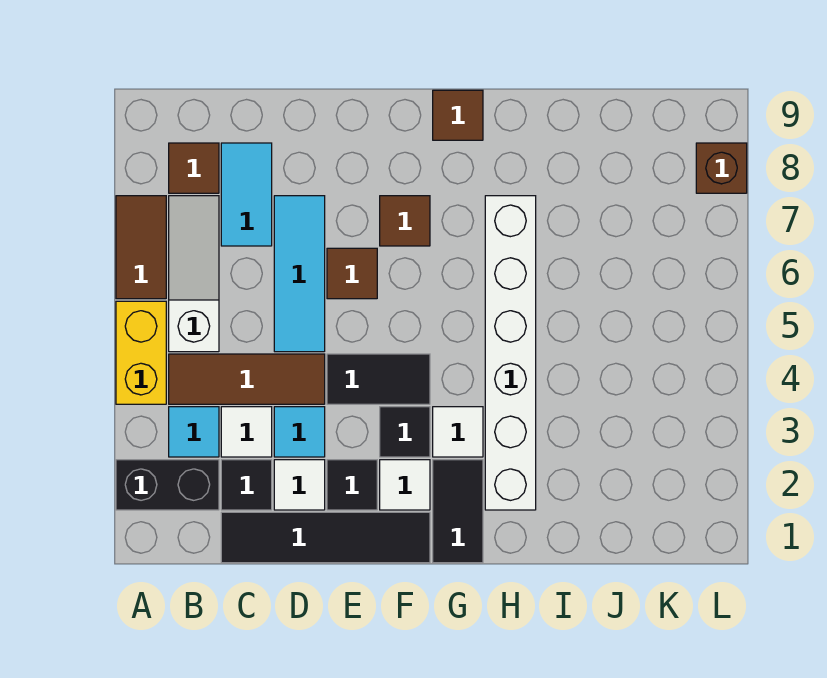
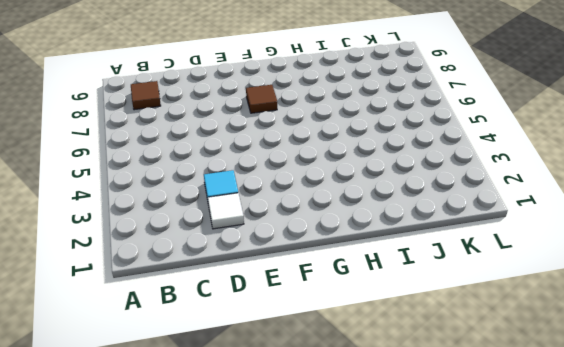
none -> black brick A2:B2 level 1
none -> yellow brick A4:A5 level 1
none -> brown tile A6:A7 level 1

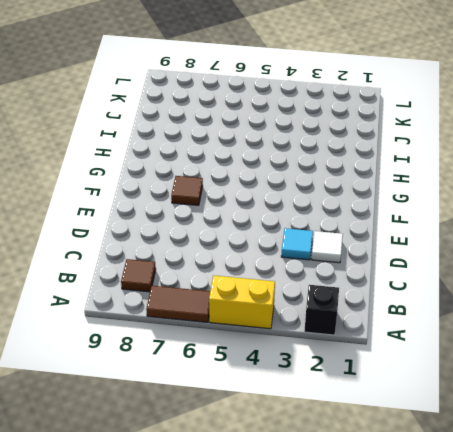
black brick A2 level 1 -> black brick A2:B2 level 1
none -> cyan tile B3 level 1
none -> brown tile B4:D4 level 1
none -> white slope B5:B7 level 1 top 5

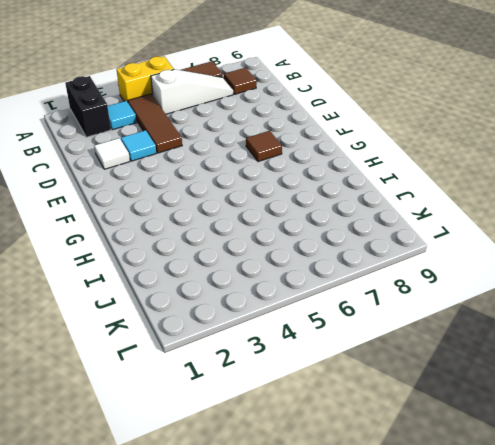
none -> black tile C1:F1 level 1
none -> black tile C2 level 1
none -> white tile C3 level 1

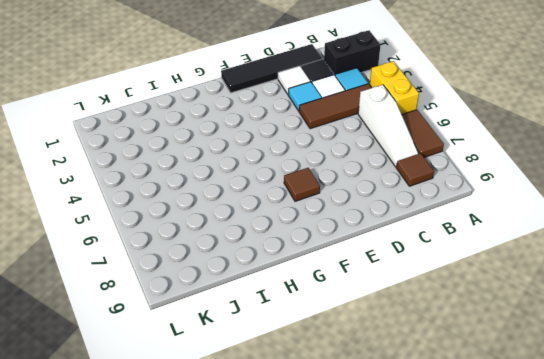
none -> cyan tile C7:C8 level 1
none -> cyan tile D5:D7 level 1
none -> black tile E2 level 1

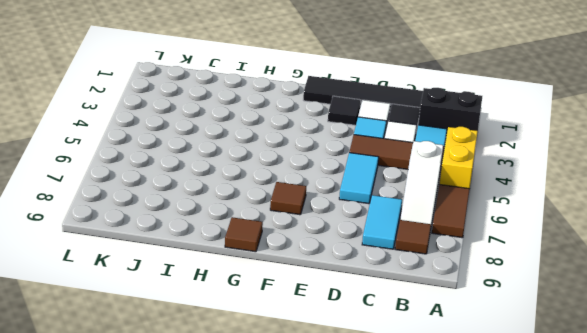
cyan tile D5:D6 level 1 -> cyan tile D5:D7 level 1
none -> black tile E4:F4 level 1
none -> brown tile E6 level 1
none -> white tile F2 level 1

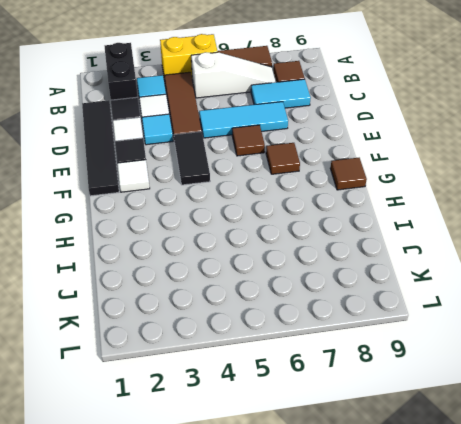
none -> black tile F3 level 1
none -> black tile G1:G2 level 1
none -> white tile G3 level 1

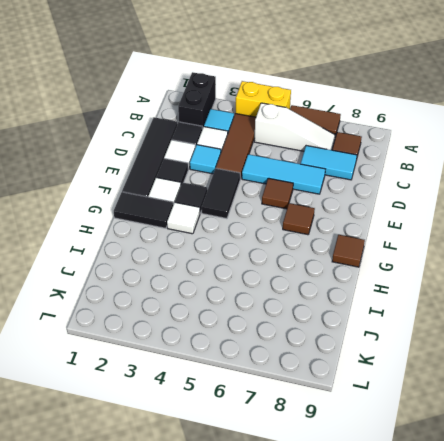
none -> white brick H2:H7 level 1
none -> brown brick L8 level 1

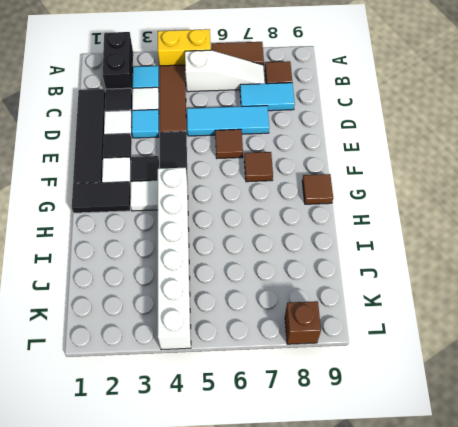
white brick G4:L4 level 1 -> white brick H2:H7 level 1

